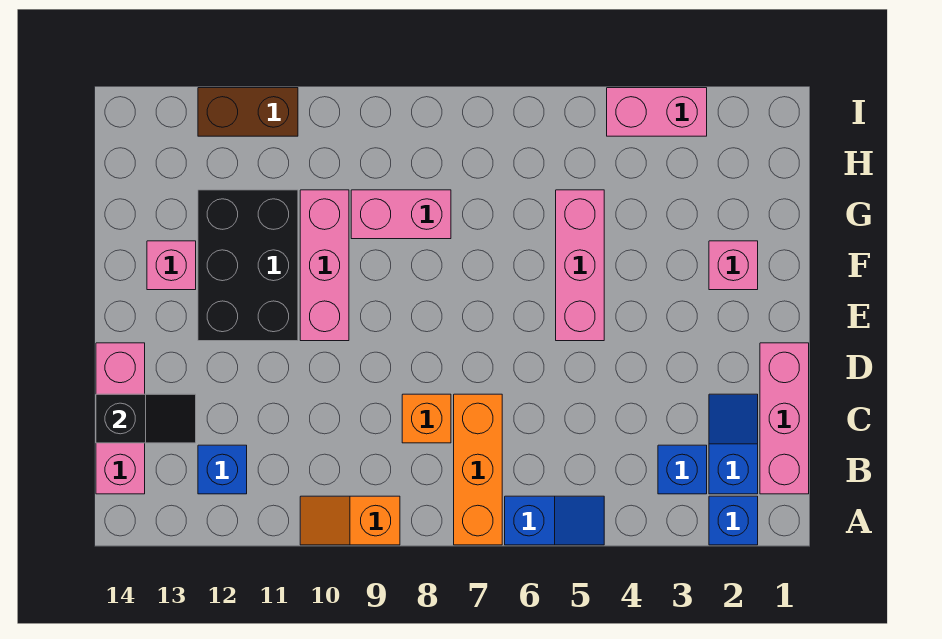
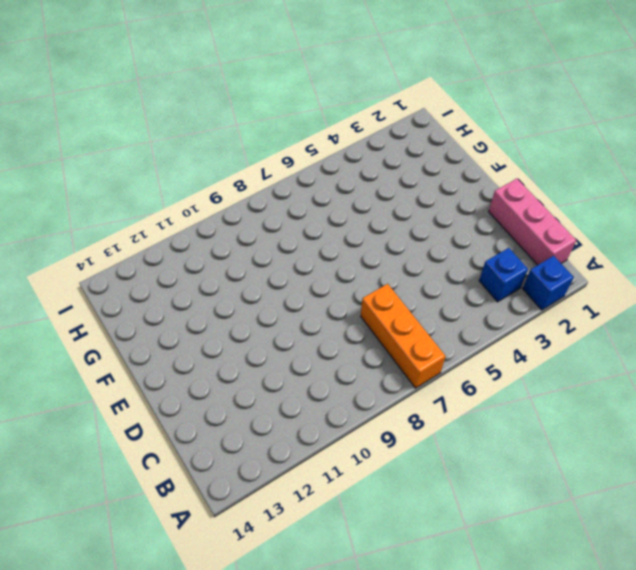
none -> blue slope A5:A6 level 1 top 6
none -> orange slope A9:A10 level 1 top 9
none -> blue slope B2:C2 level 1 top B

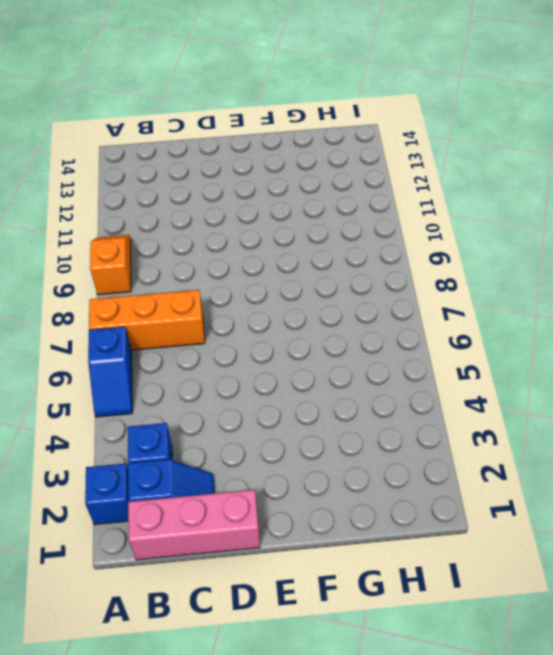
none -> blue brick B12 level 1
none -> pink brick B14:D14 level 1
none -> orange brick C8 level 1

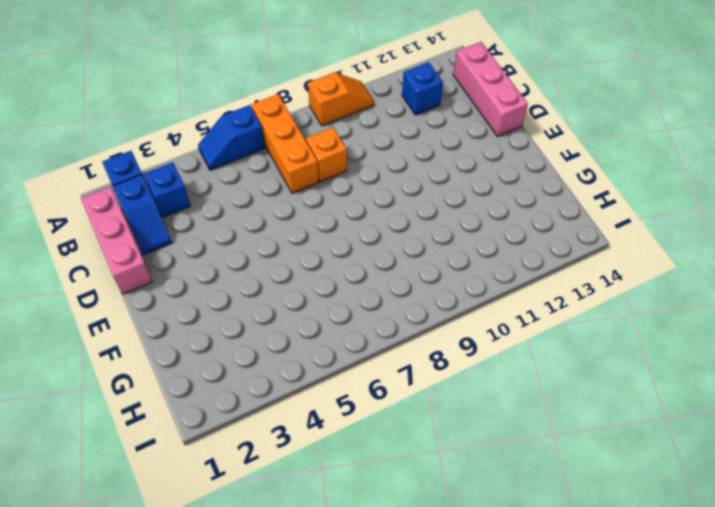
none -> pink brick E5:G5 level 1
none -> pink brick E10:G10 level 1
none -> black brick E11:G12 level 1

